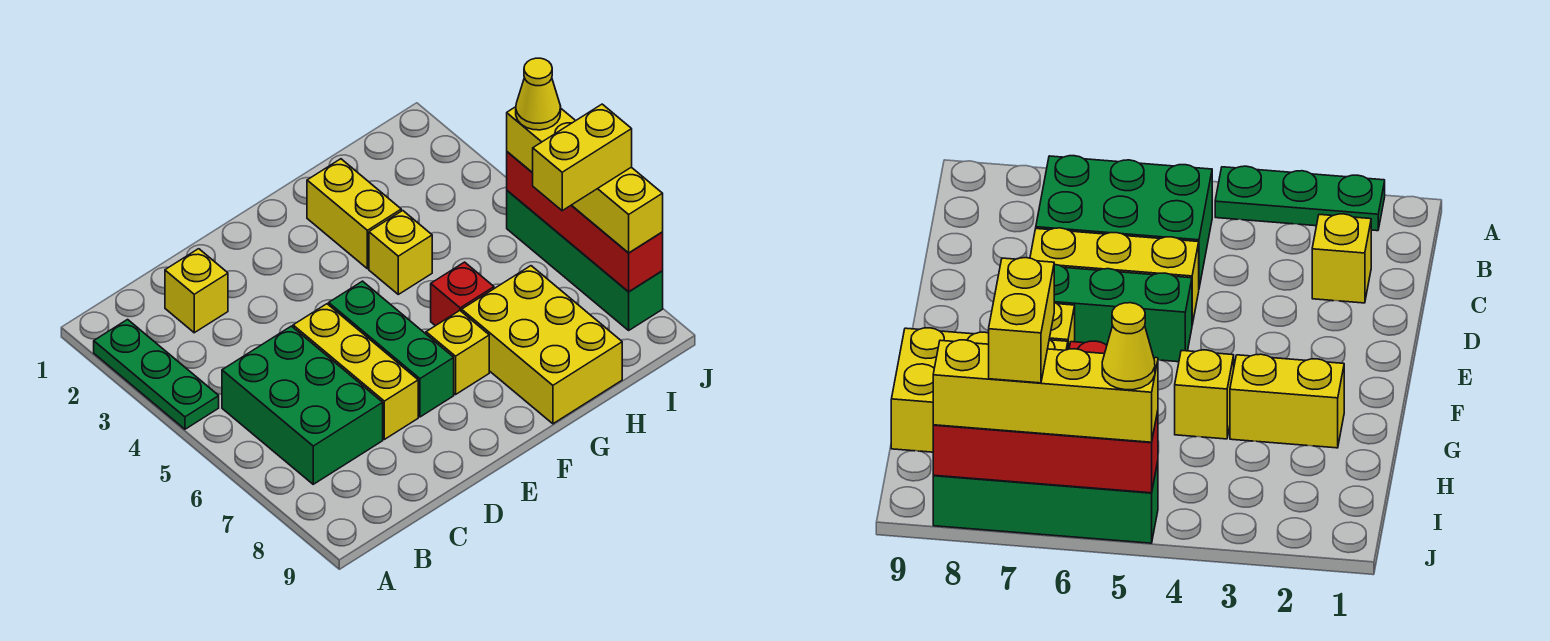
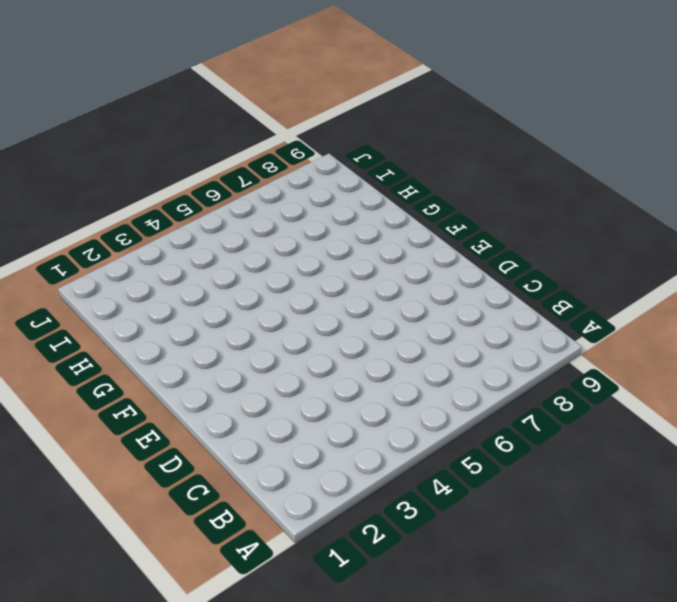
none -> green plate A2:A4 level 1
none -> green brick B5:C7 level 1
none -> yellow brick C2 level 1

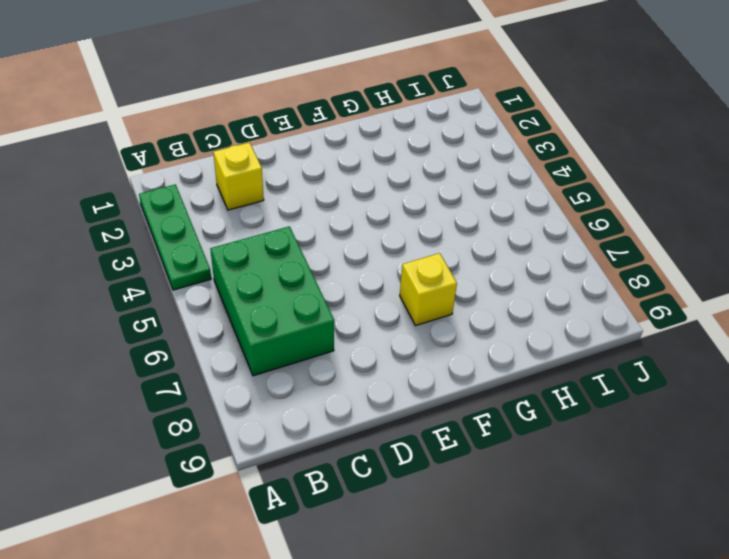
none -> yellow brick D5:D7 level 1
none -> green brick E5:E7 level 1
none -> yellow brick G2:G3 level 1

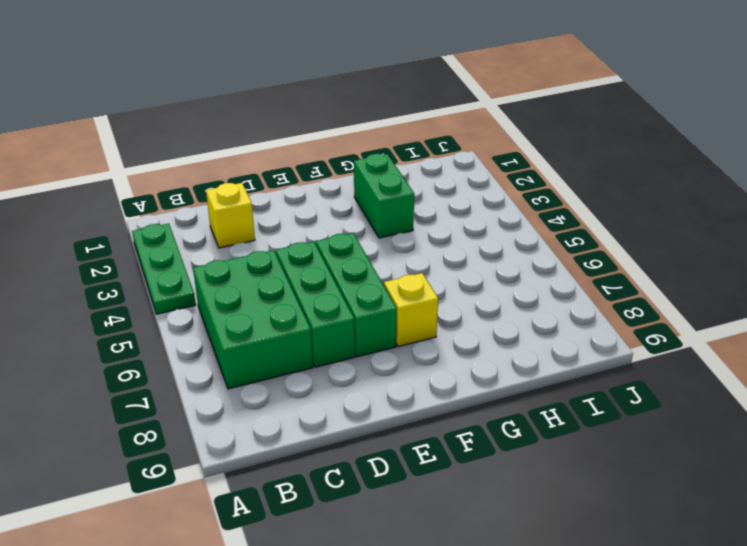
green brick D5:D7 level 1 -> yellow brick D5:D7 level 1
green brick G2:G3 level 1 -> yellow brick G2:G3 level 1
none -> yellow brick G4 level 1
none -> red brick G6 level 1
none -> yellow brick G7:H9 level 1

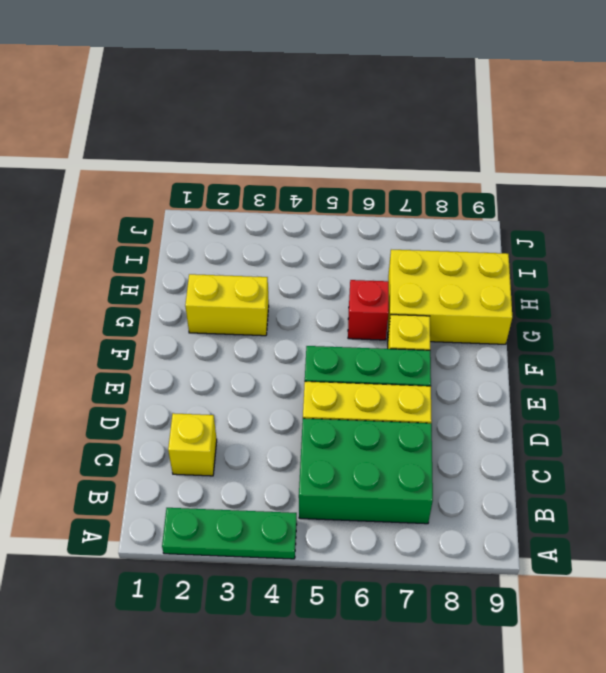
none -> yellow brick G4 level 1
none -> green brick J5:J8 level 1
none -> red brick J5:J8 level 2

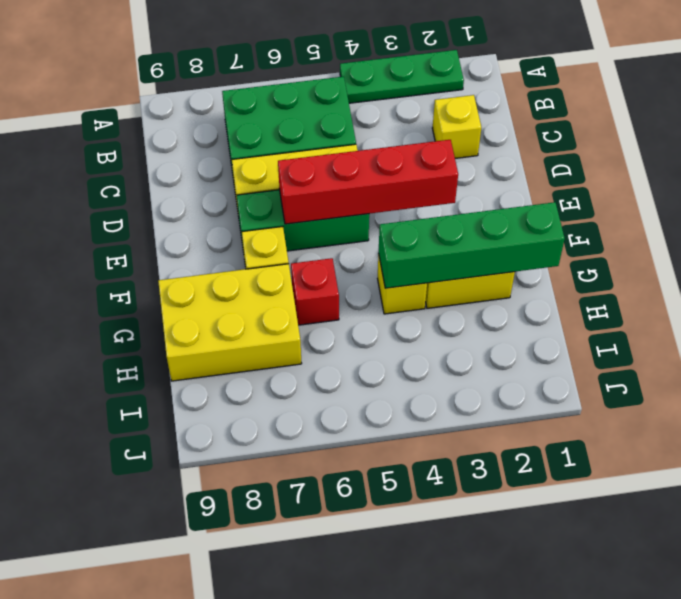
red brick E3:E6 level 2 -> red brick J5:J8 level 2
green brick G1:G4 level 2 -> green brick J5:J8 level 1
none -> yellow brick J5:J8 level 3
none -> yellow brick I7:J7 level 4
none -> yellow cone J5 level 4

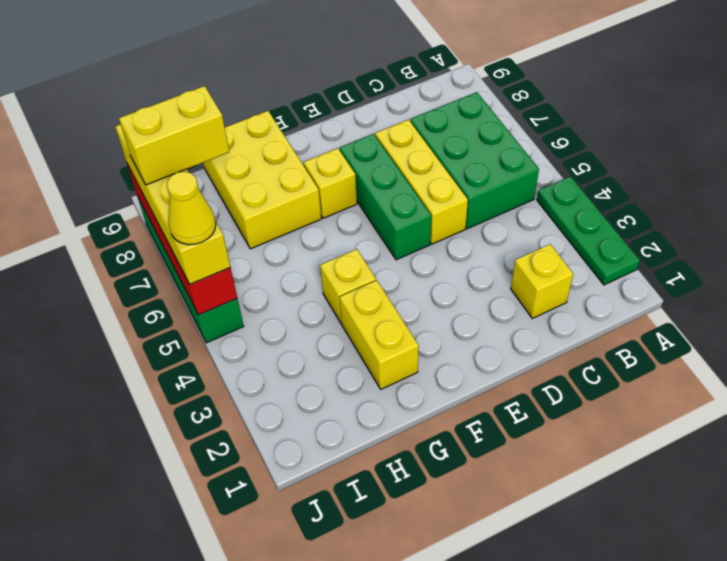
none -> red brick G6 level 1

